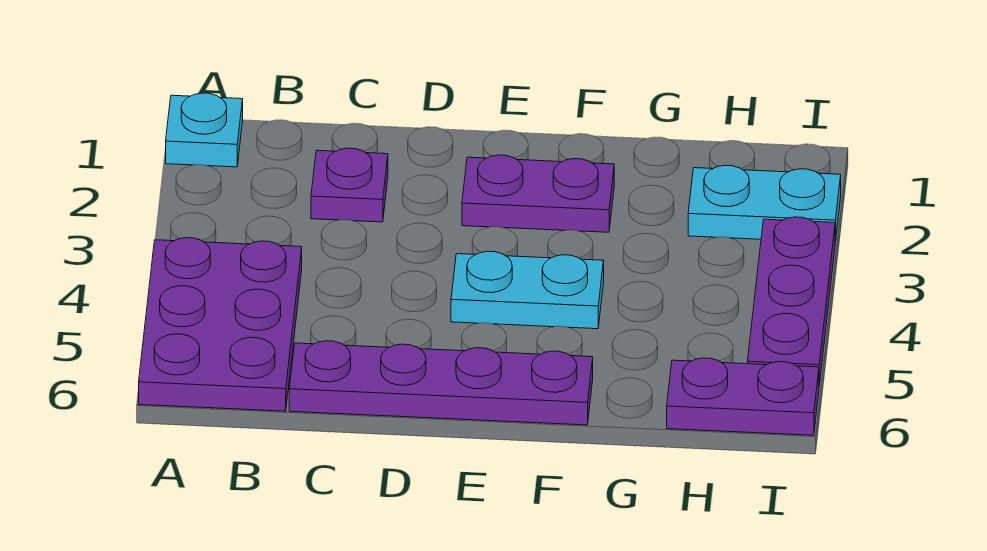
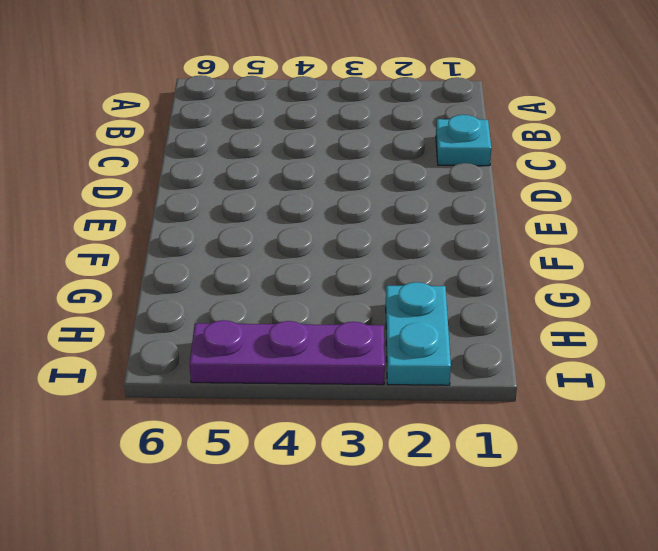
cyan plate C1 level 1 -> cyan plate A1 level 1
none -> purple plate A4:B6 level 1
none -> purple plate C2 level 1

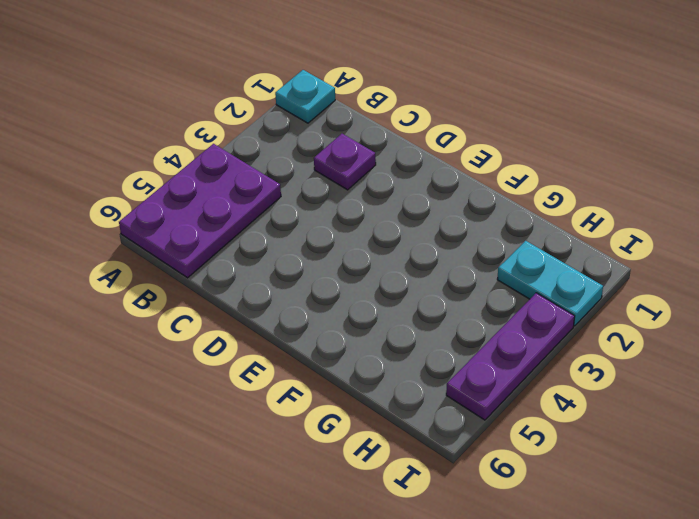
none -> purple plate C6:F6 level 1
none -> purple plate E2:F2 level 1

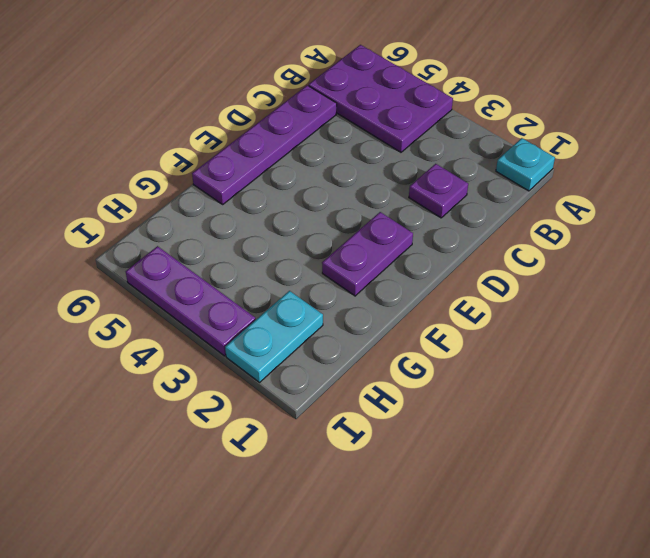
none -> cyan plate E4:F4 level 1
none -> purple plate H6:I6 level 1

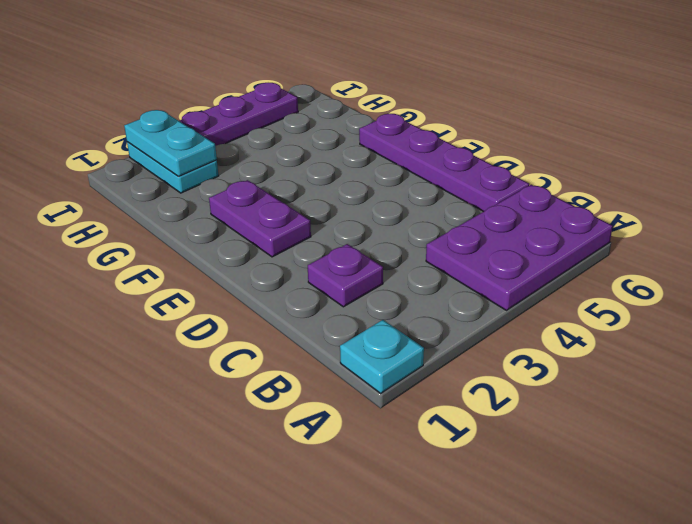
cyan plate H2:I2 level 2 -> cyan plate E4:F4 level 1
none -> purple plate H6:I6 level 1

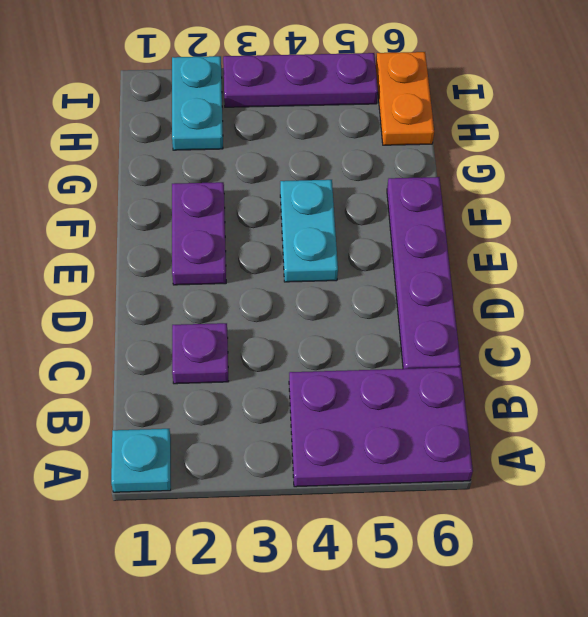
orange plate H6:I6 level 1 -> purple plate H6:I6 level 1

